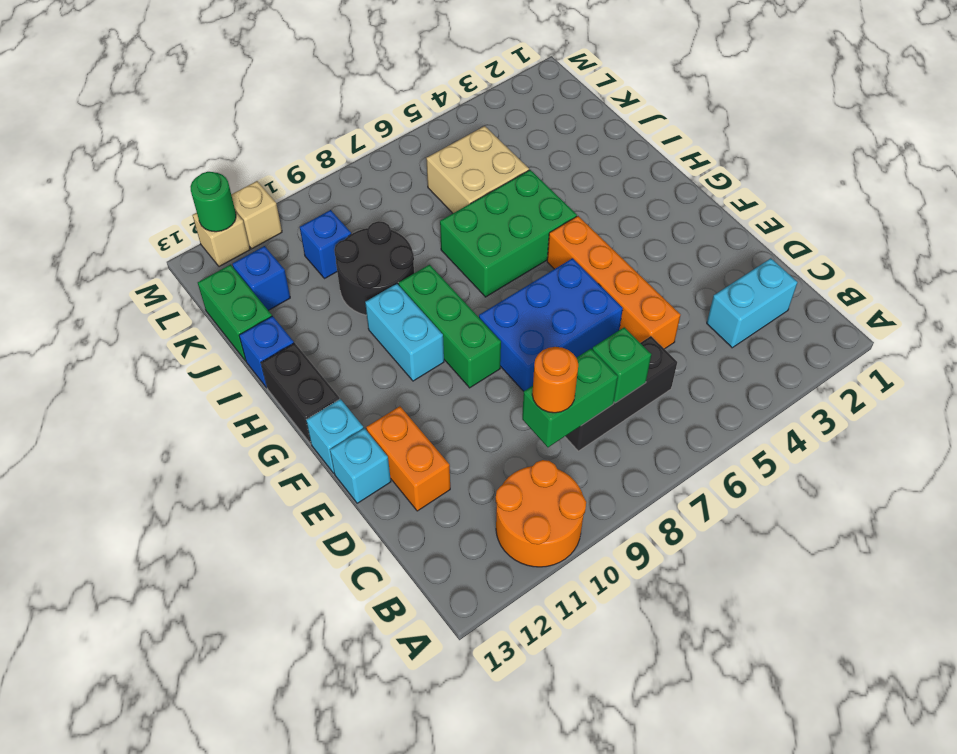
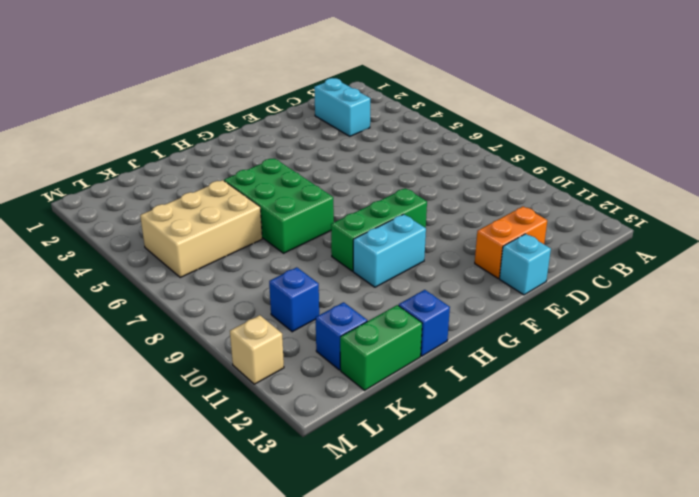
tan brick J5:L6 level 1 -> tan brick J5:K6 level 1
none -> orange round brick A10:B11 level 1
none -> black brick C6:C8 level 1
none -> orange brick D5:G5 level 1

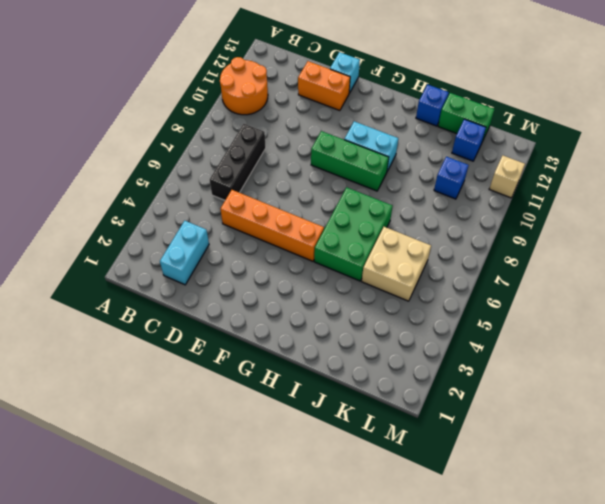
none -> blue brick E6:F8 level 1
none -> cyan brick F13 level 1
none -> black brick G13:H13 level 1

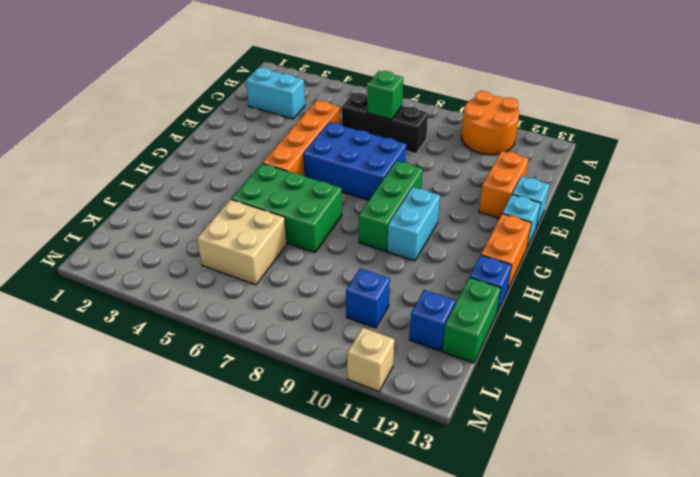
orange brick G13:H13 level 1 -> black brick G13:H13 level 1
none -> black round brick I9:J10 level 1
none -> tan brick M12 level 1
none -> green brick C8:C9 level 2

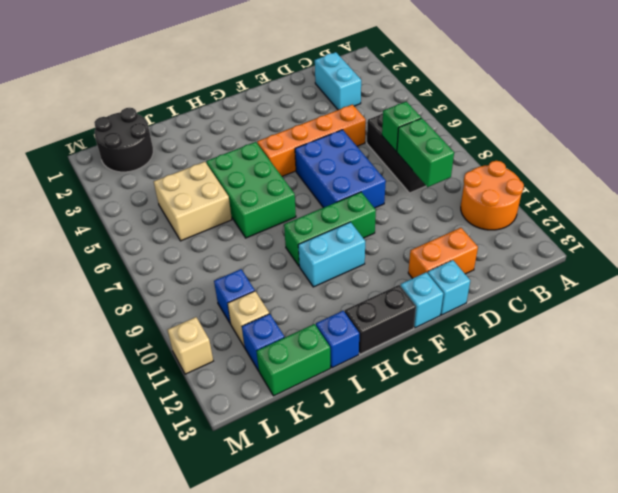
black round brick K1:L2 level 1 -> black round brick I9:J10 level 1
tan brick K11 level 1 -> tan brick M12 level 1
none -> green round brick M12 level 2
none -> orange round brick C9 level 3

